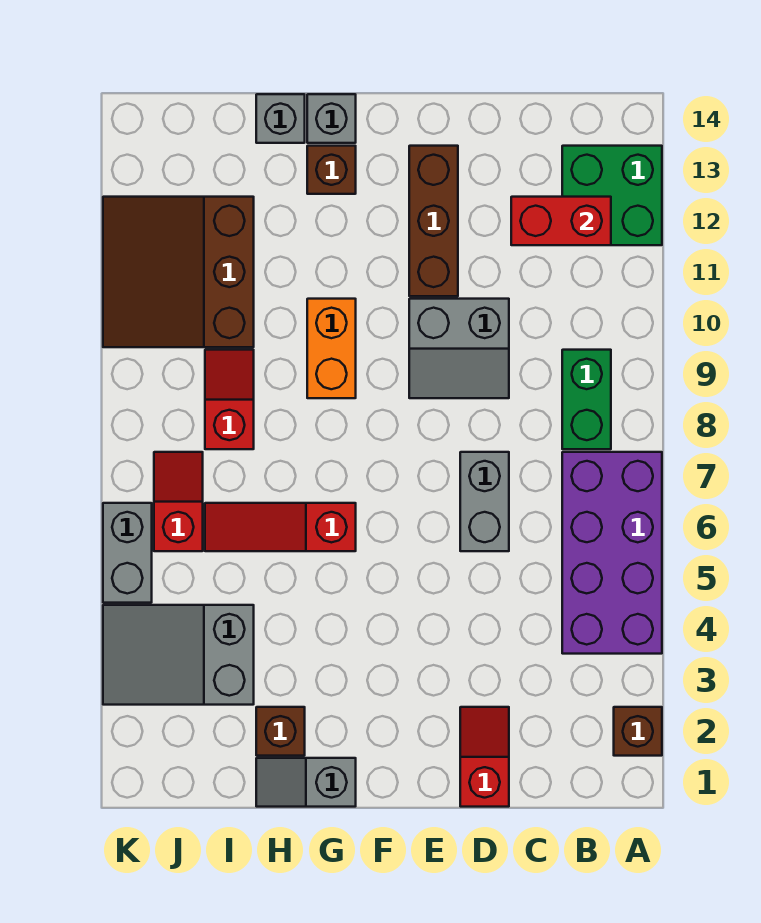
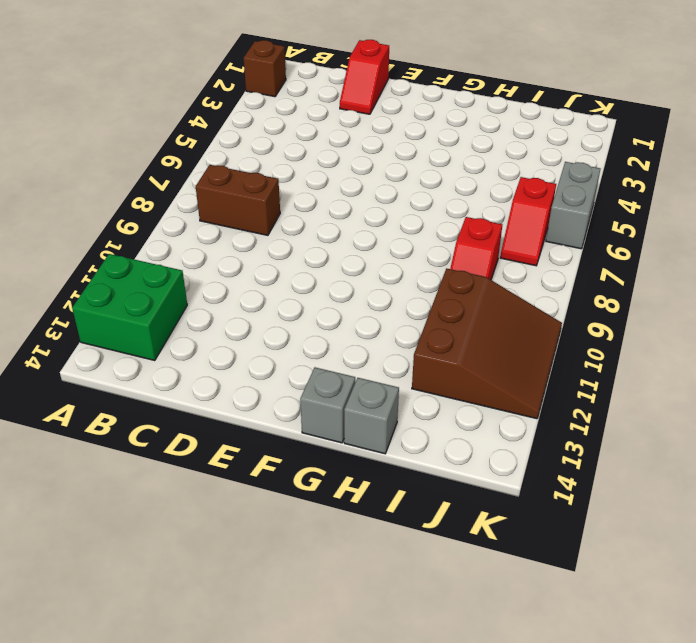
brown brick B8:C8 level 1 -> green brick B8:B9 level 1
none -> purple brick A4:B7 level 1
none -> grey brick D6:D7 level 1
none -> grey slope D9:E10 level 1 top 10

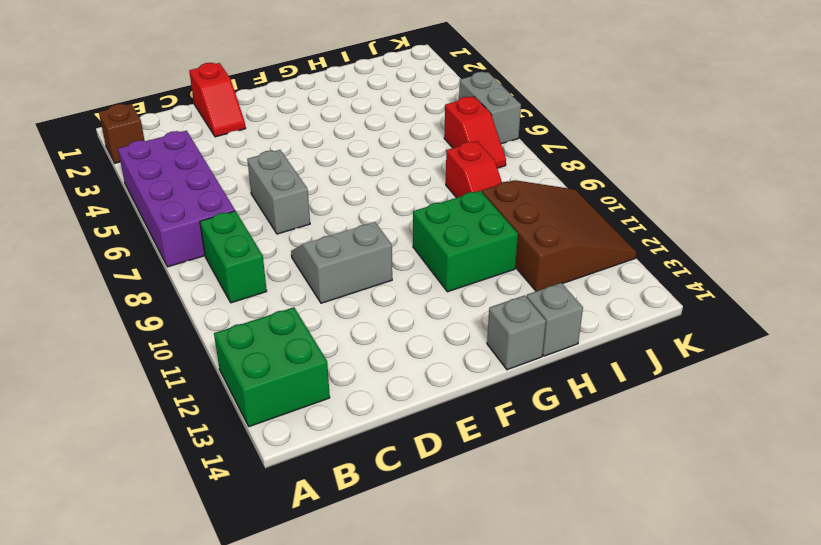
green brick G10:H11 level 1 -> orange brick G9:G10 level 1
none -> brown brick E11:E13 level 1
none -> grey slope G1:H1 level 1 top G
none -> red slope G6:I6 level 1 top G

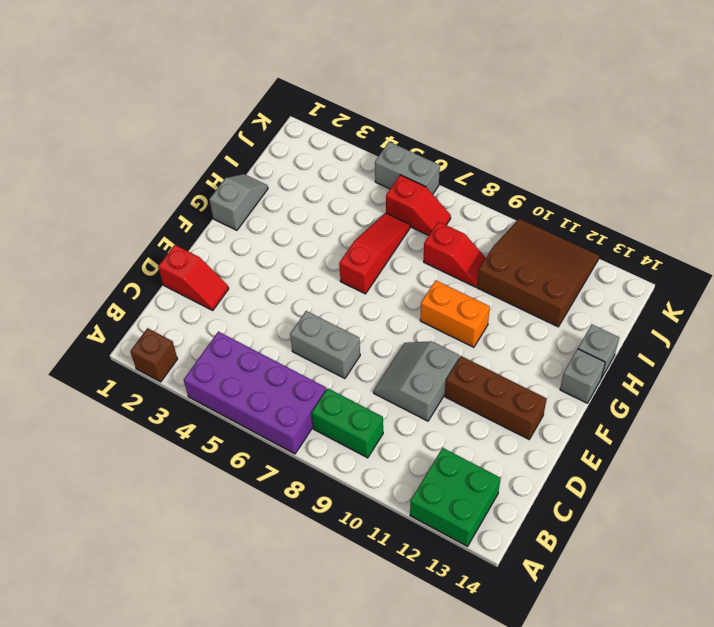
none -> brown brick G13 level 1
none -> brown brick H2 level 1
none -> grey slope I3:K4 level 1 top I

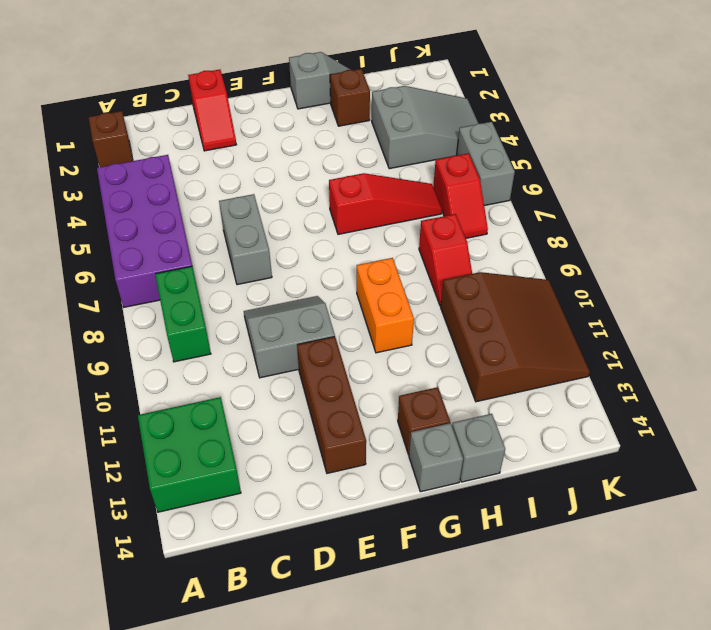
none -> red brick B12:C12 level 2

